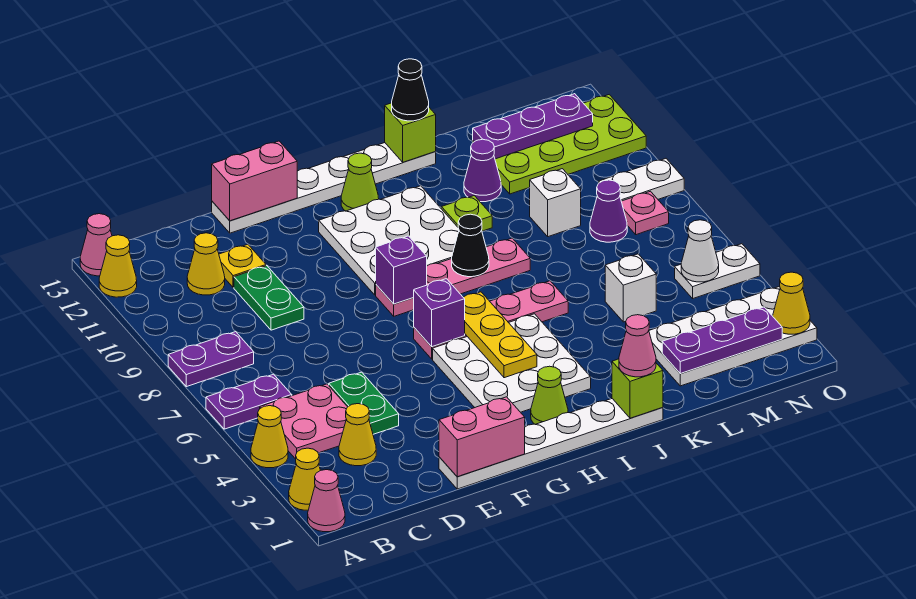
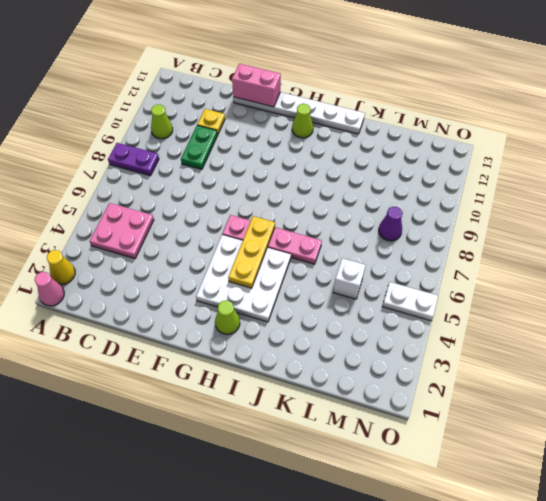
lime cone B10 level 1 -> none
none -> yellow cone A4 level 1
none -> purple plate A6:B6 level 1
none -> yellow cone A12 level 1
none -> pink cone A13 level 1

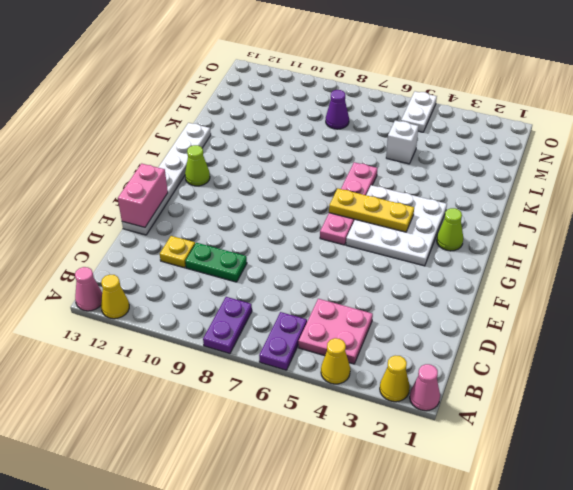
none -> yellow cone C3 level 1
none -> yellow cone C11 level 1
none -> green plate D4:D5 level 1
none -> white plate E1:J1 level 1

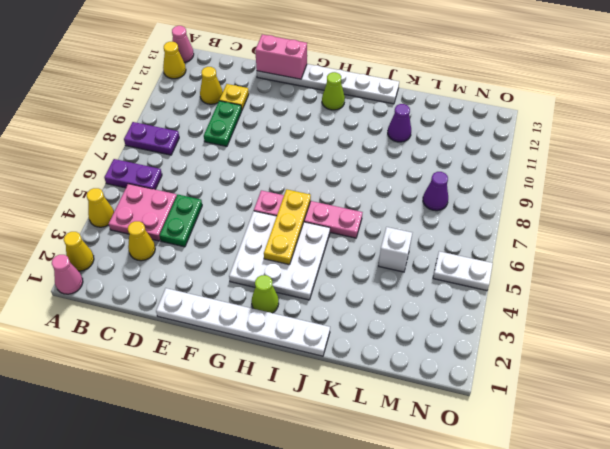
none -> pink plate G8:J8 level 1
none -> white plate G9:I11 level 1
none -> lime plate J10 level 1
none -> white plate L2:O3 level 1

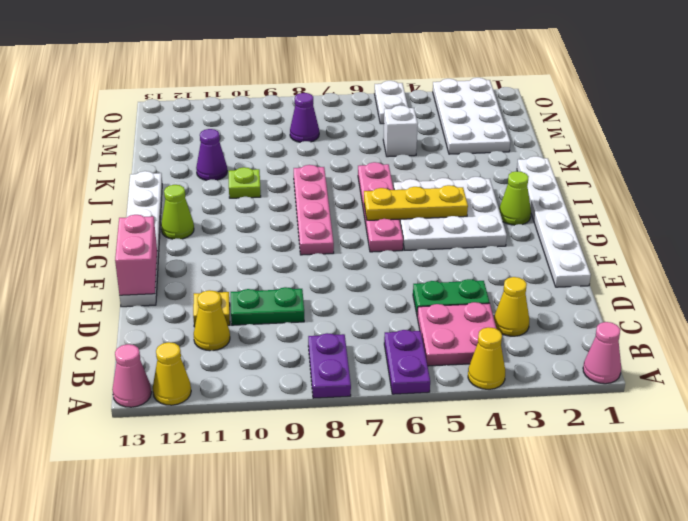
none -> yellow cone A2 level 1
none -> white plate G9:I11 level 1
none -> white brick L9 level 1
none -> lime plate L11:O12 level 1

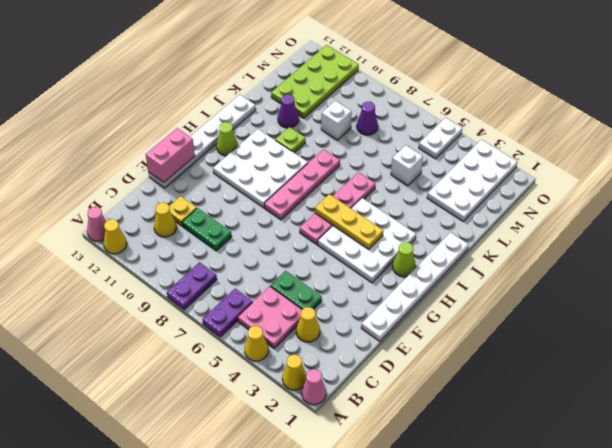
none -> pink plate N8 level 1
none -> white plate N9:O9 level 1
none -> pink brick E1:F1 level 2
none -> purple brick G6 level 2

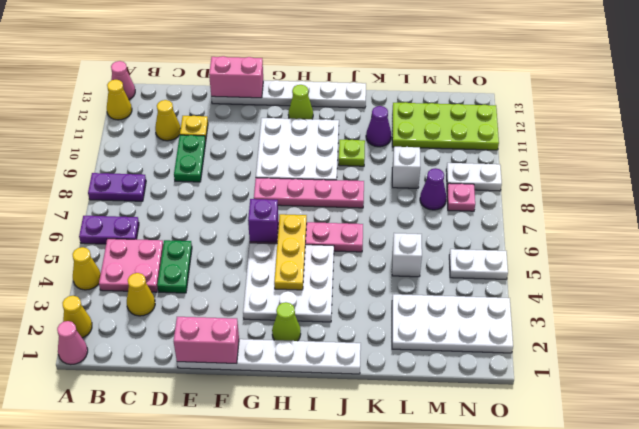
none -> purple brick G8 level 2
none -> black cone I8 level 2
none -> lime brick J1 level 2
none -> lime brick J13 level 2

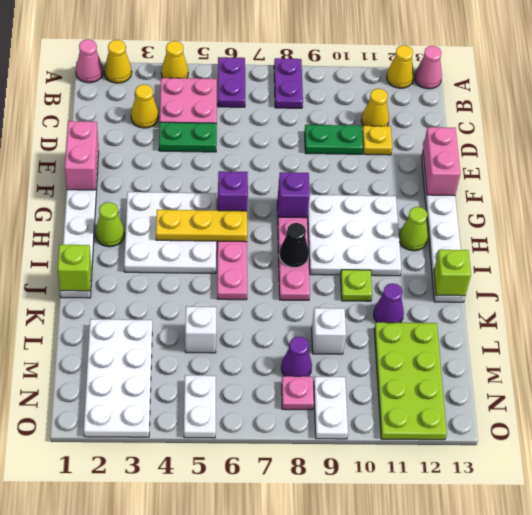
none -> purple plate L2:N2 level 2
none -> purple plate L12:N12 level 2
none -> white cone N5 level 2
none -> yellow cone O2 level 2

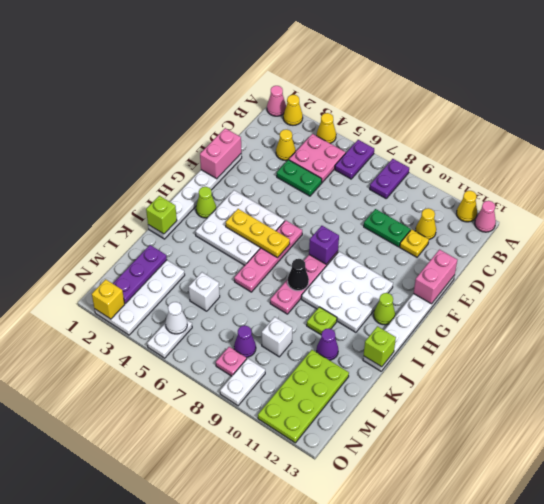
yellow brick O2 level 2 -> yellow cone O2 level 2
none -> purple brick G6 level 2
none -> purple plate L12:N12 level 2
none -> pink cone J1 level 3
none -> black cone J13 level 3

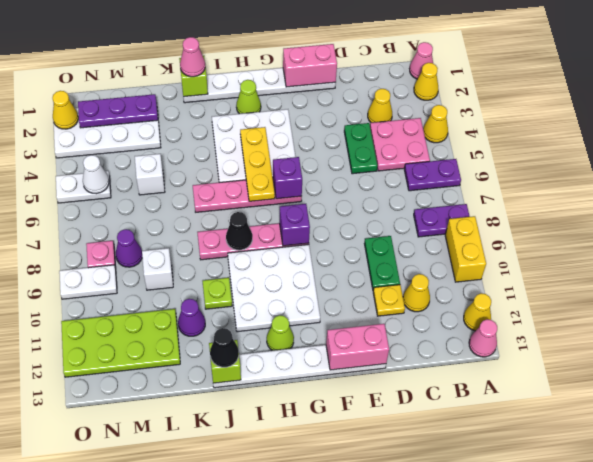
yellow brick A9:A10 level 1 -> none
none -> purple plate L12:N12 level 2

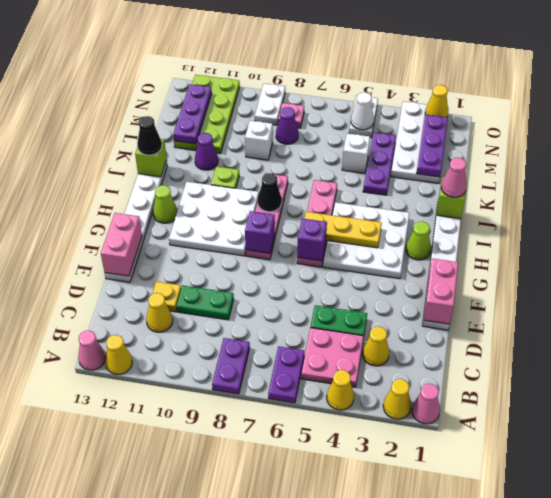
purple plate K4:M4 level 1 -> none

